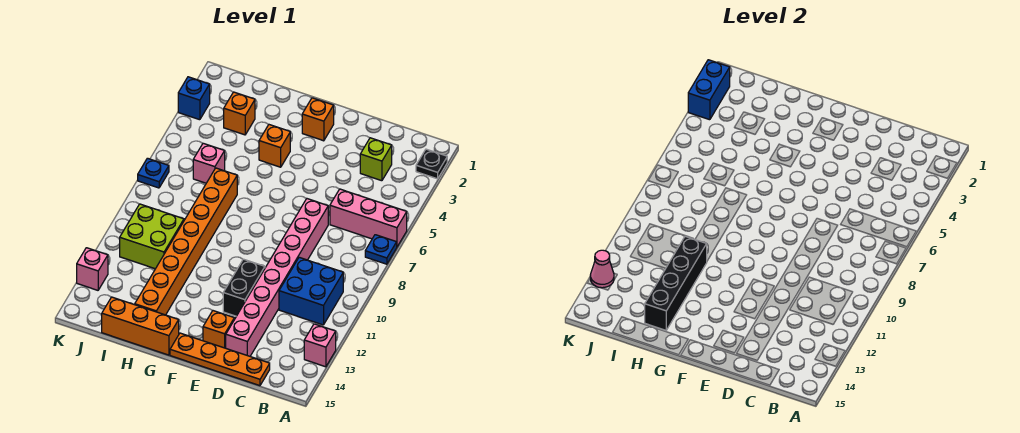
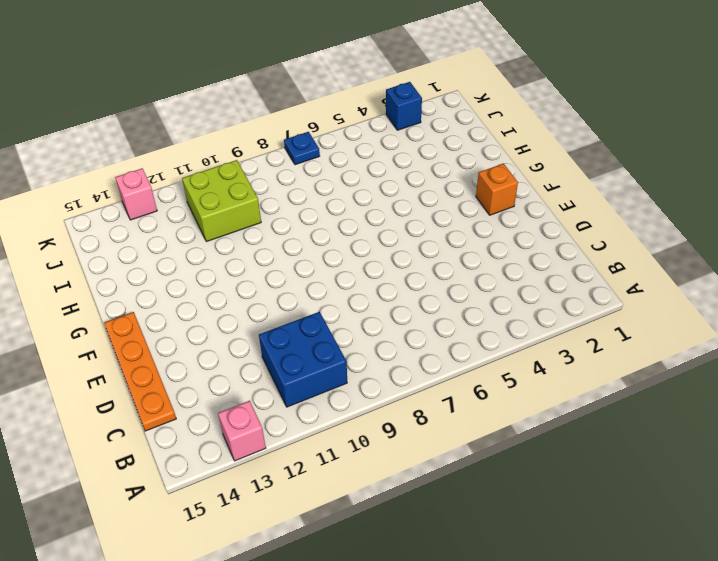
none -> black plate A2 level 1
none -> pink brick A6:C6 level 1
none -> blue plate A7 level 1

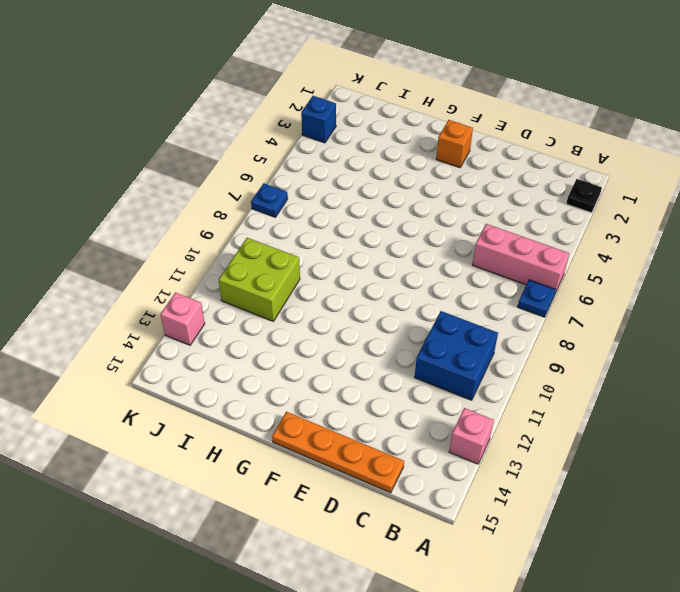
none -> lime brick C3 level 1
none -> pink brick D7:D14 level 1
none -> black brick E11:E12 level 1

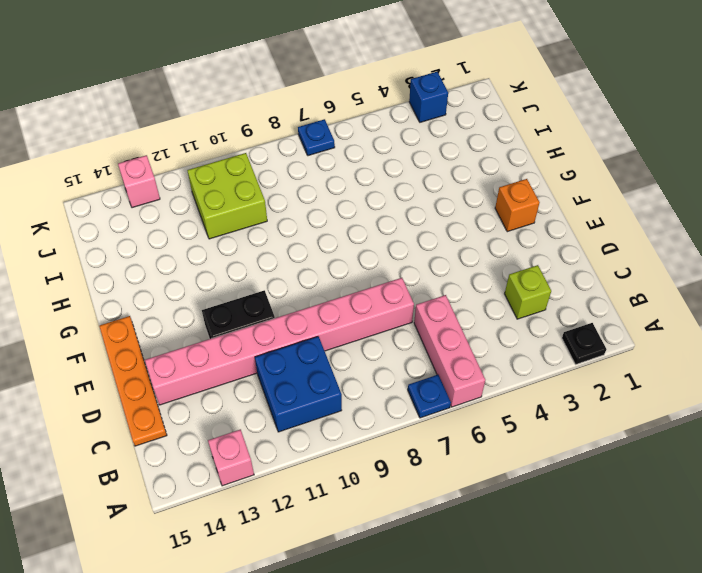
none -> orange brick E14 level 1
none -> orange brick G4 level 1
none -> orange brick G15:I15 level 1

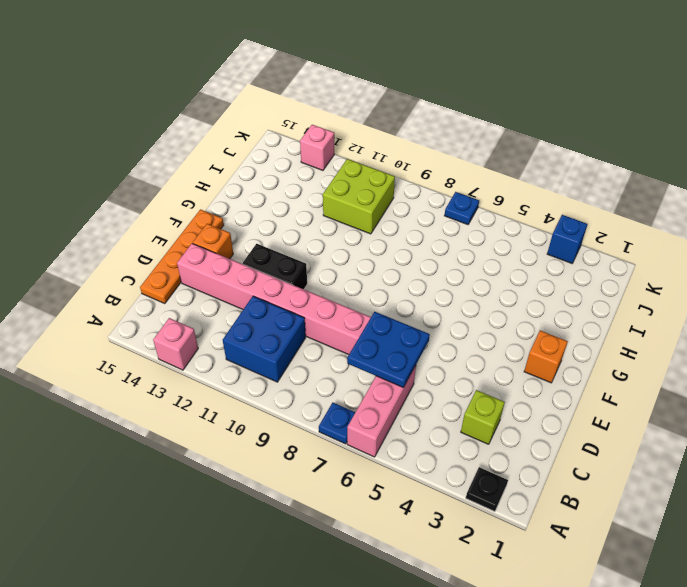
blue plate C6:D7 level 2 -> none
none -> orange brick G4 level 1
none -> orange brick G15:I15 level 1
none -> orange brick H7:H14 level 1

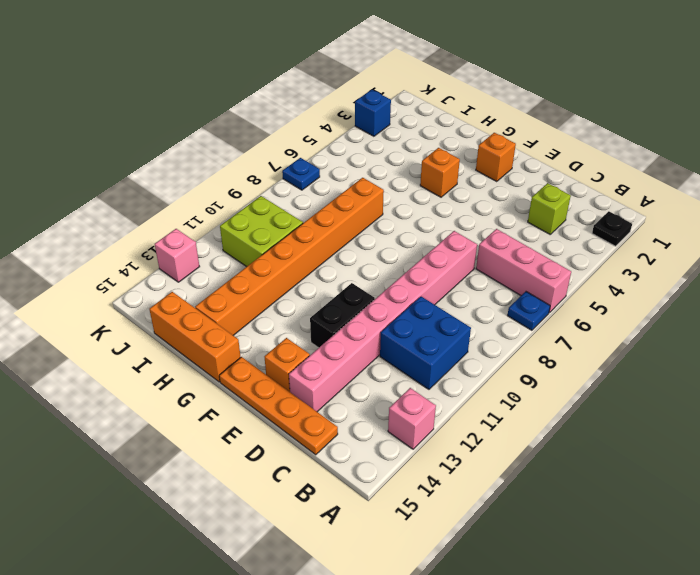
none -> orange brick I3 level 1
none -> pink brick I6 level 1
none -> black brick H11:H14 level 2

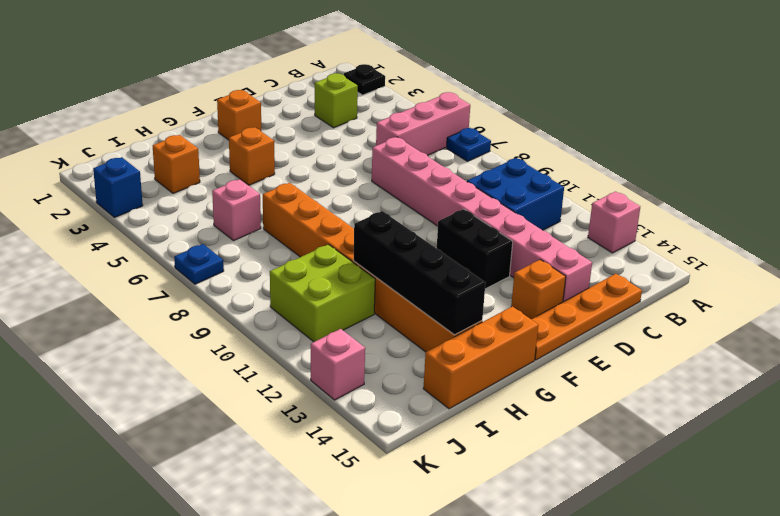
none -> blue brick K2:K3 level 2
none -> pink cone K13 level 2

